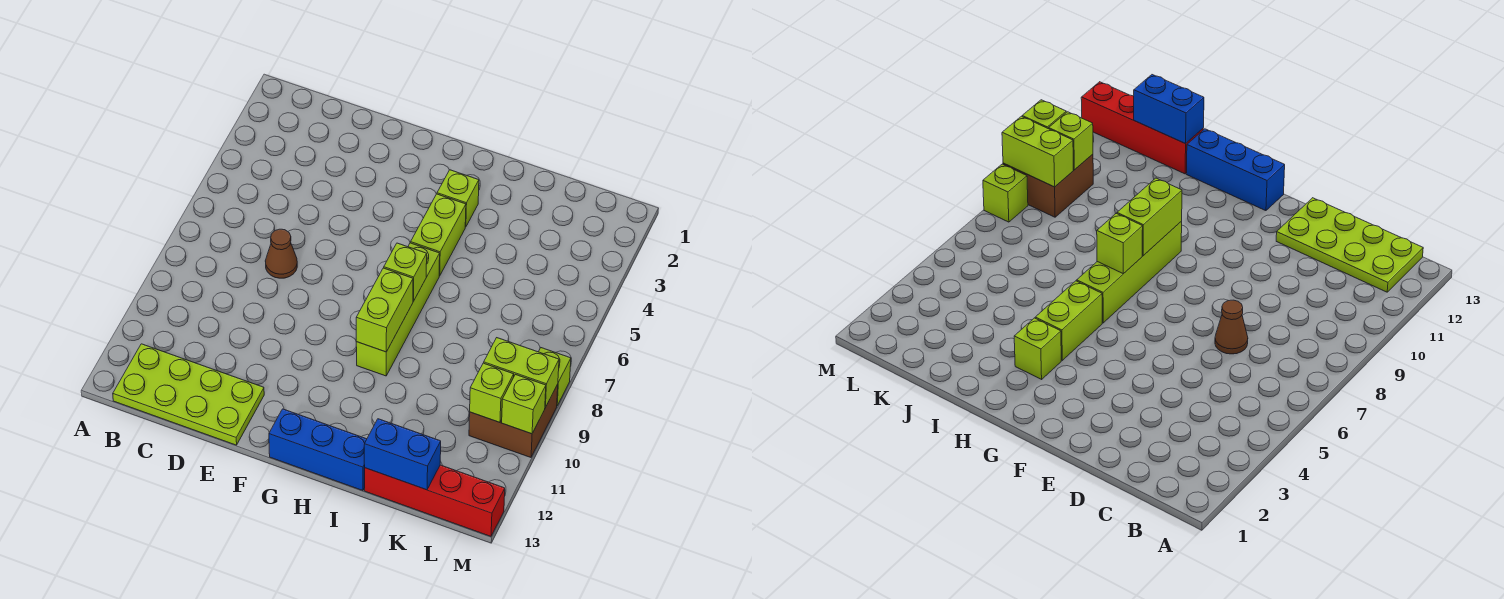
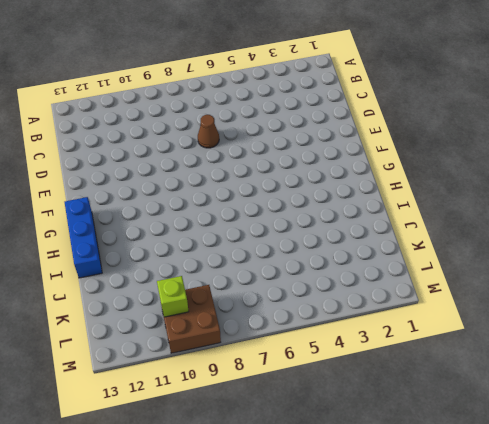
none -> lime plate B12:E13 level 1
none -> lime brick H3 level 1
none -> lime brick H4:H5 level 1

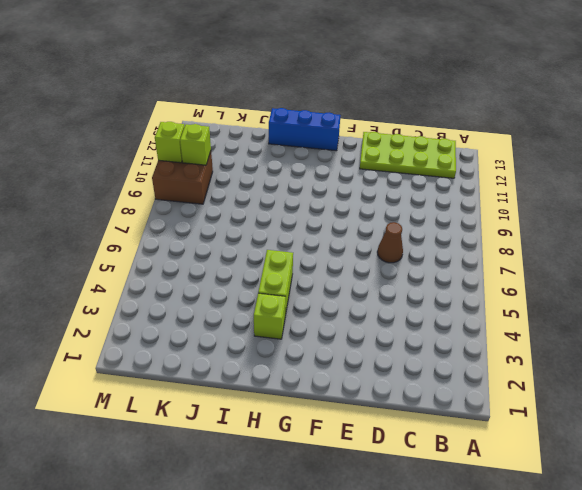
none -> lime brick H6:H9 level 1
none -> red brick J13:M13 level 1
none -> lime brick M8 level 1

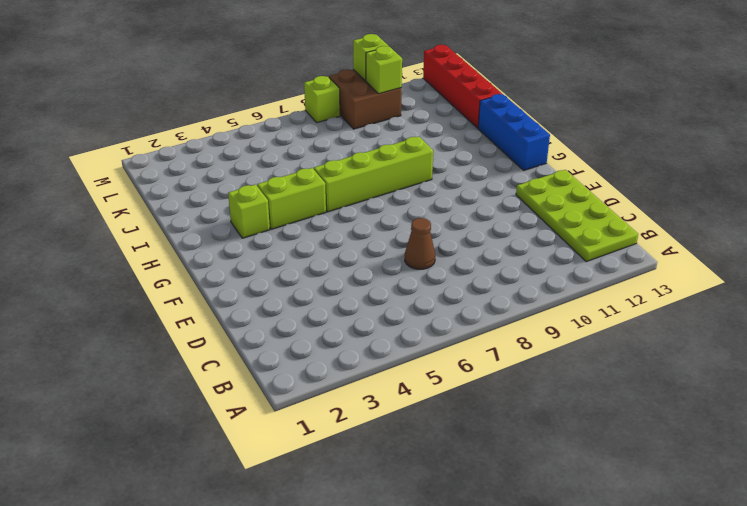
none -> lime brick H7 level 2
none -> lime brick H8:H9 level 2
none -> blue brick J13:K13 level 2

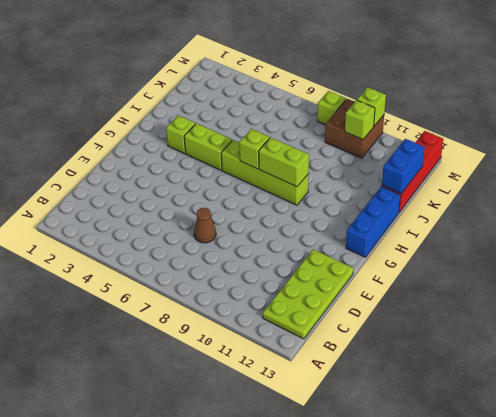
none -> lime brick L9:M9 level 2

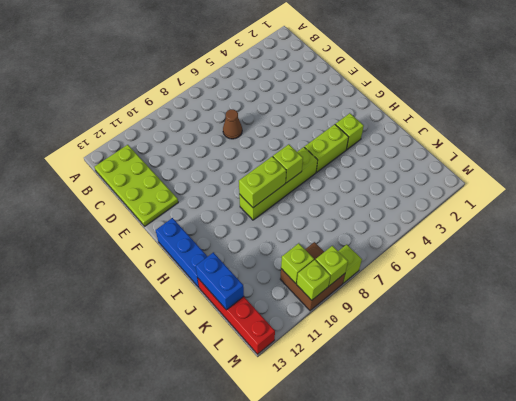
lime brick M9 level 2 -> lime brick L9:M9 level 2

